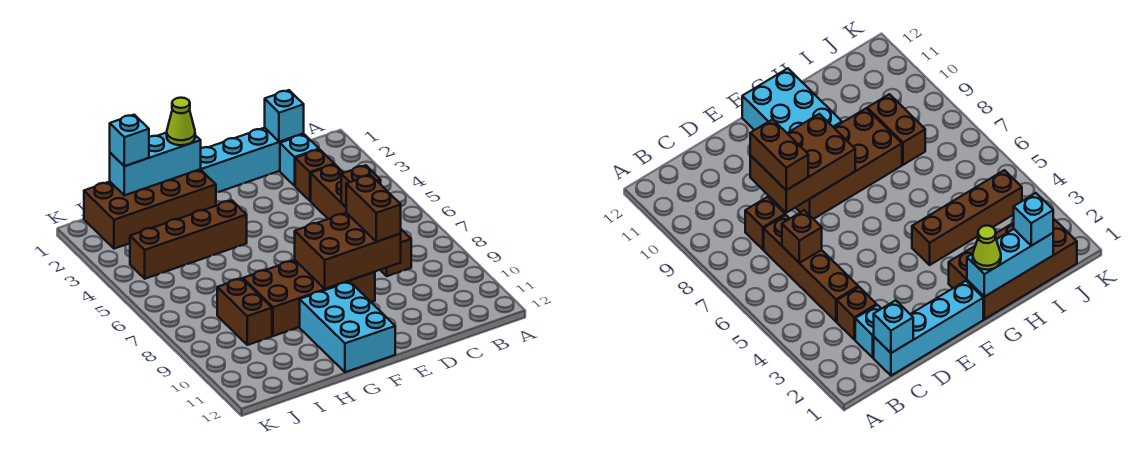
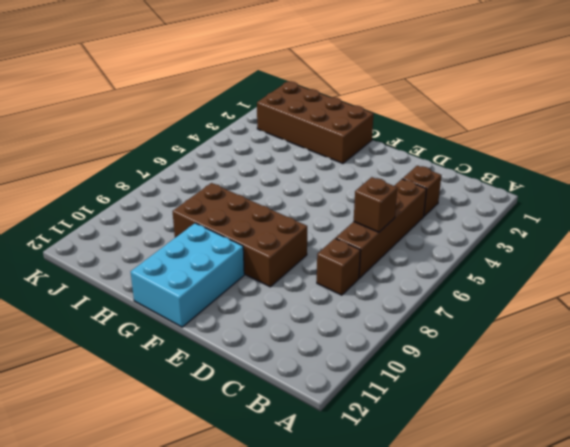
none -> cyan brick C1:F1 level 1
none -> cyan brick C2 level 1
none -> brown brick G4:J4 level 1

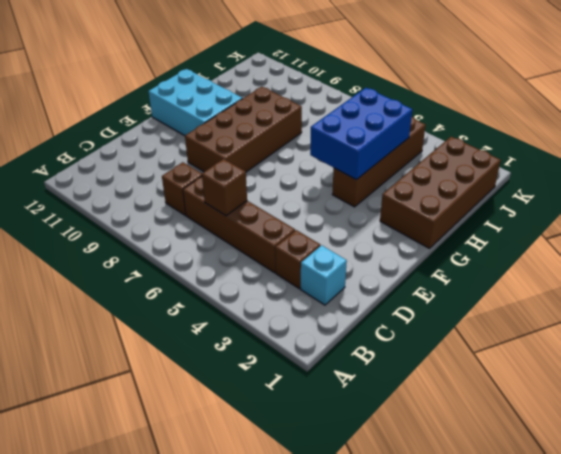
blue brick G4:I5 level 2 -> none
none -> cyan brick C1:F1 level 1
none -> brown brick I8:I9 level 1
none -> cyan brick C1 level 2

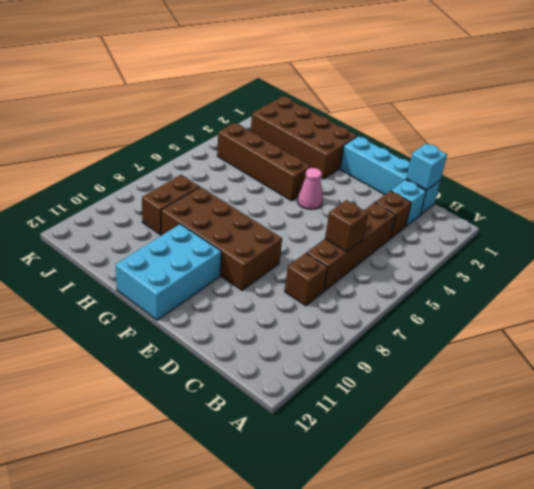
pink cone F4 level 1 -> none
none -> brown brick D8:F9 level 2
none -> cyan brick G1:I1 level 2
none -> brown brick D8:D9 level 3

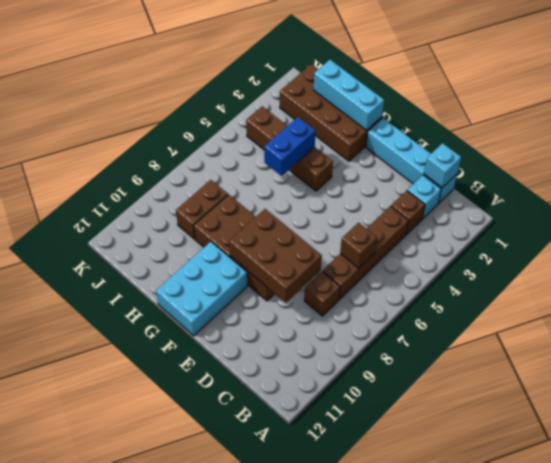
blue brick H4:H5 level 2 -> none
none -> brown brick D8:D9 level 3
none -> lime cone G1 level 3
none -> cyan brick I1 level 3

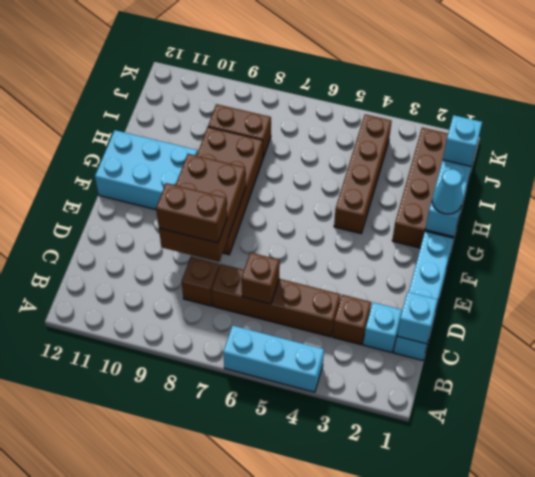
cyan brick A4:A6 level 1 -> none
cyan cone G1 level 3 -> lime cone G1 level 3

